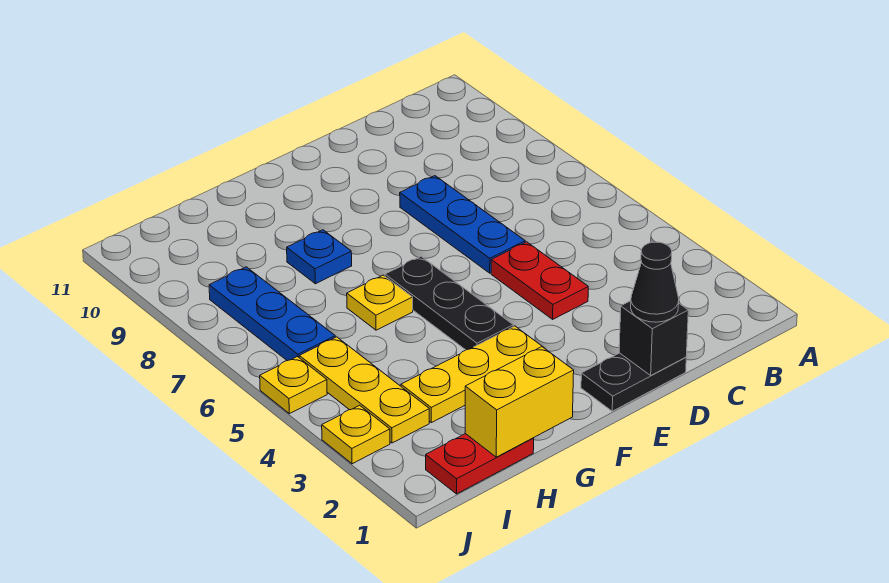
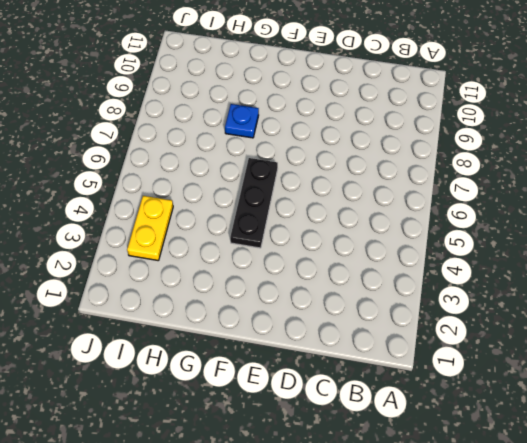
yellow plate I3:I4 level 1 -> yellow plate I3:I5 level 1
none -> black plate D1:E1 level 1
none -> red plate D4:D5 level 1
none -> blue plate D6:D8 level 1

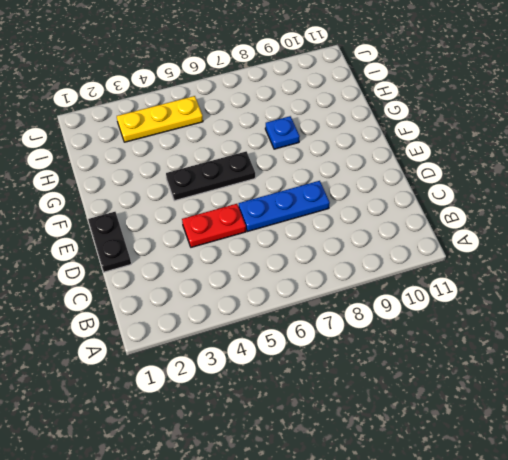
none -> yellow plate F3:H3 level 1
none -> yellow plate G6 level 1
none -> red plate H1:I1 level 1

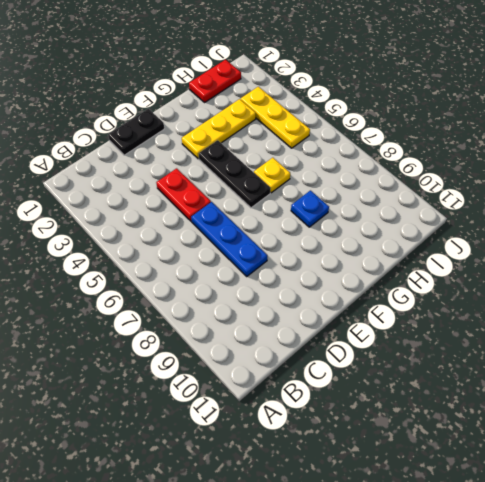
none -> blue plate I6:I8 level 1
none -> yellow plate J3 level 1
none -> yellow plate J5 level 1

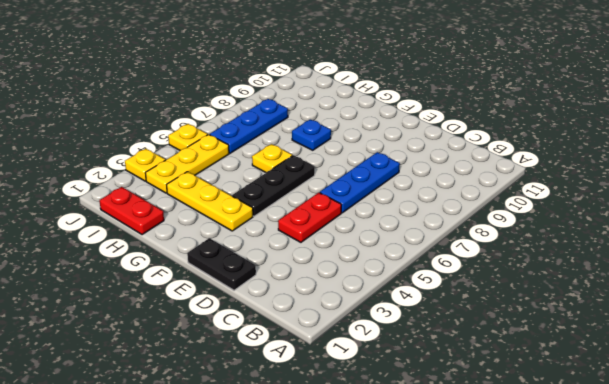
none -> black brick D1 level 2
none -> yellow brick G1:H1 level 2
none -> black cone D1 level 3

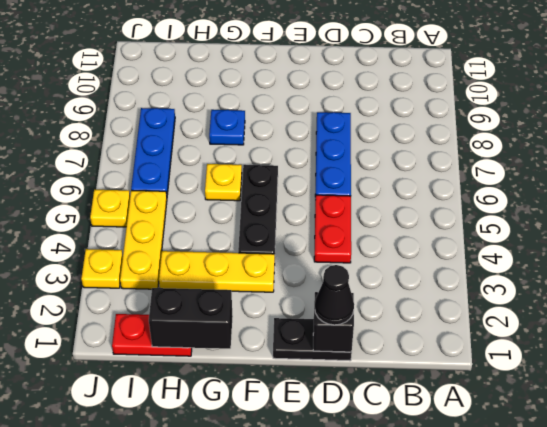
black brick G1:H1 level 2 -> yellow brick G1:H1 level 2

